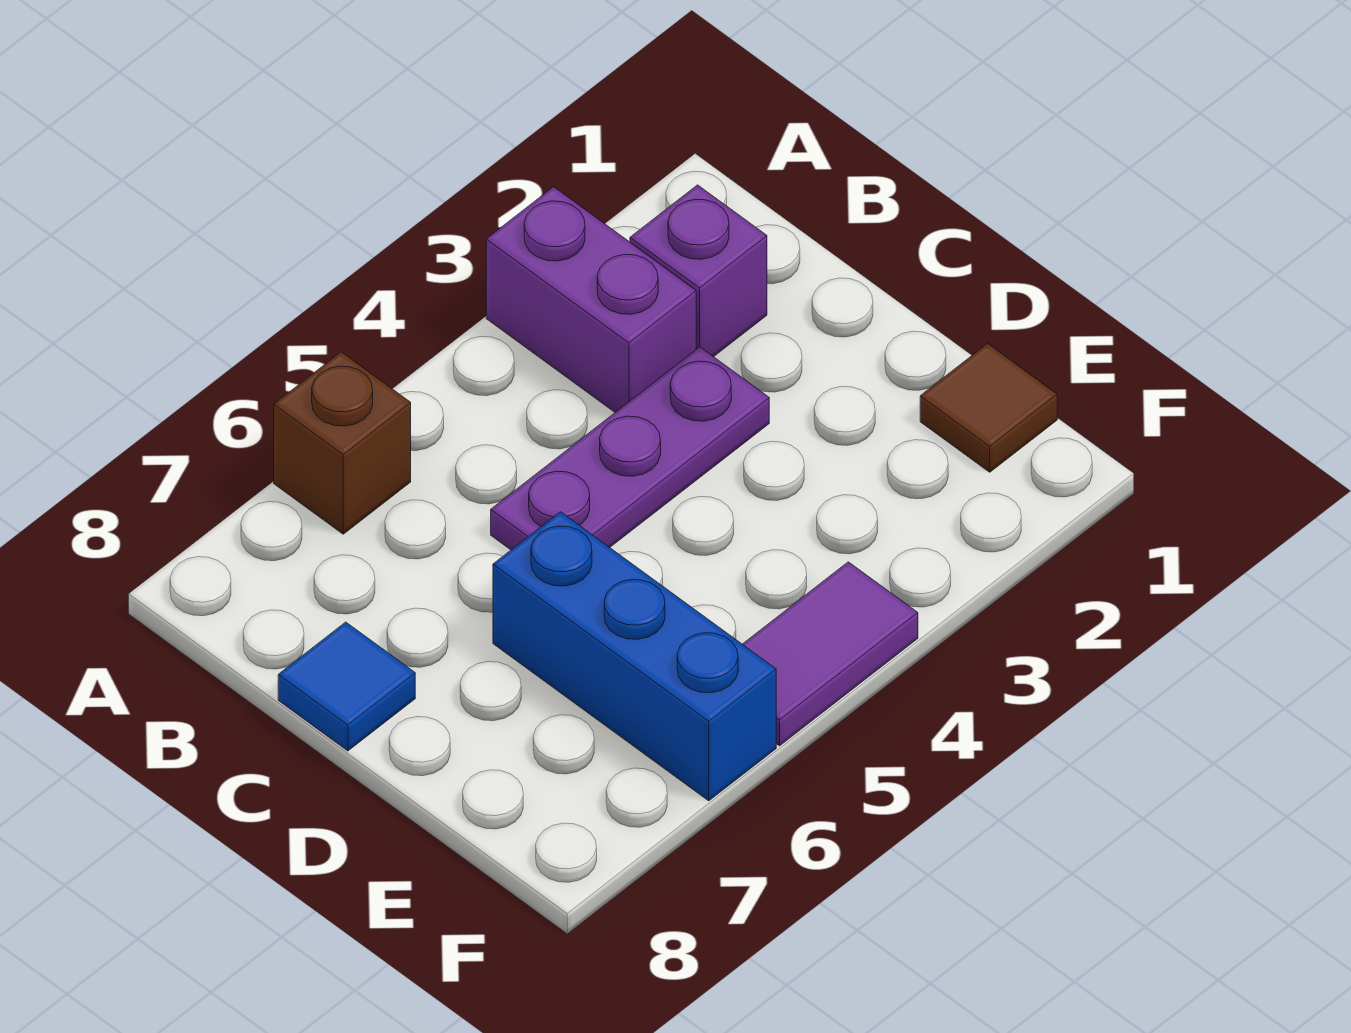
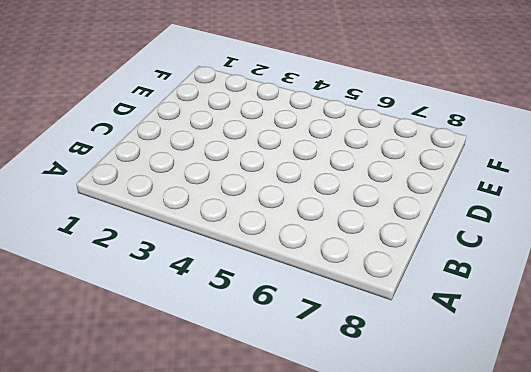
none -> purple brick A3:B3 level 1
none -> brown brick A6 level 1

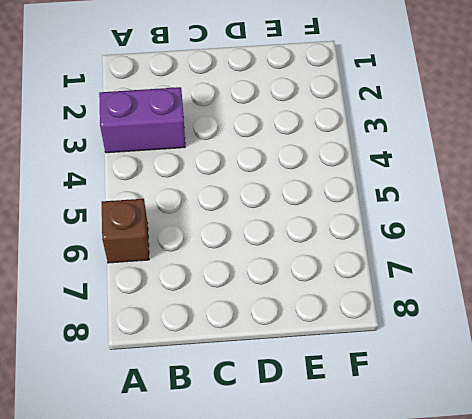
none -> purple brick B2 level 1
none -> purple plate C3:C5 level 1

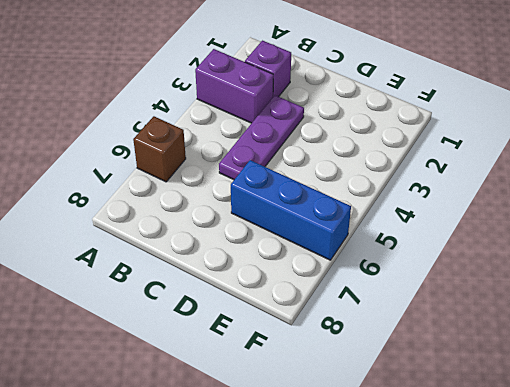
none -> blue tile C8 level 1
none -> brown tile E1 level 1

